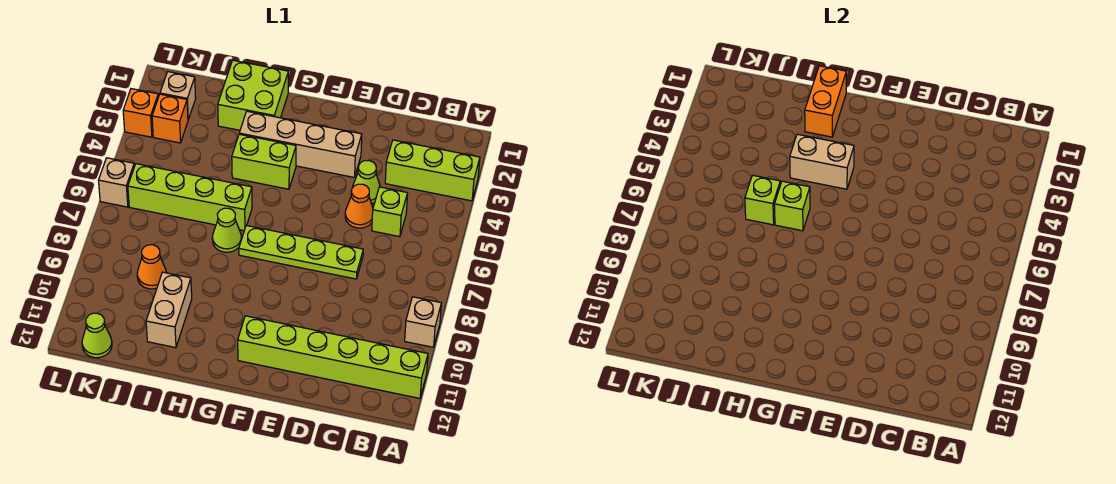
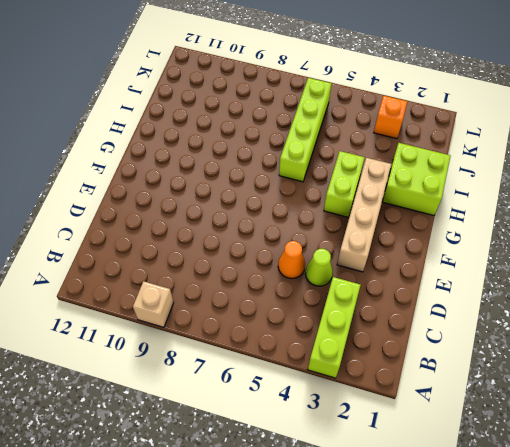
none -> lime brick A11:F11 level 1
none -> lime brick C5 level 1
none -> lime plate D7:G7 level 1

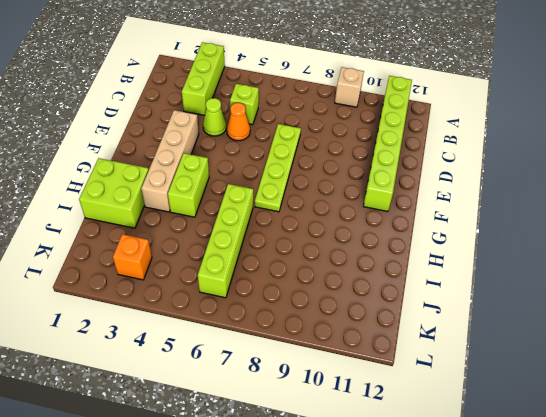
none -> lime cone H7 level 1
none -> tan brick I10:I11 level 1
none -> orange cone J9 level 1

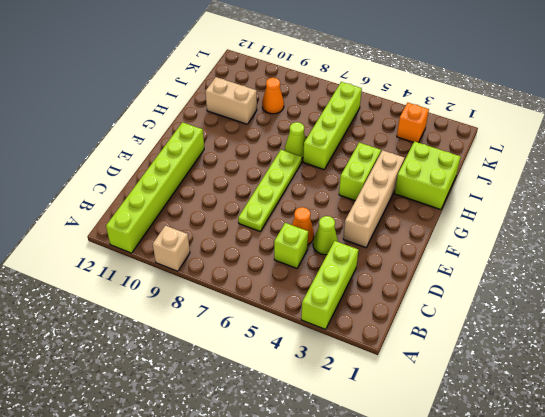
none -> tan brick K2 level 1
none -> lime cone K12 level 1
none -> orange brick L3 level 1

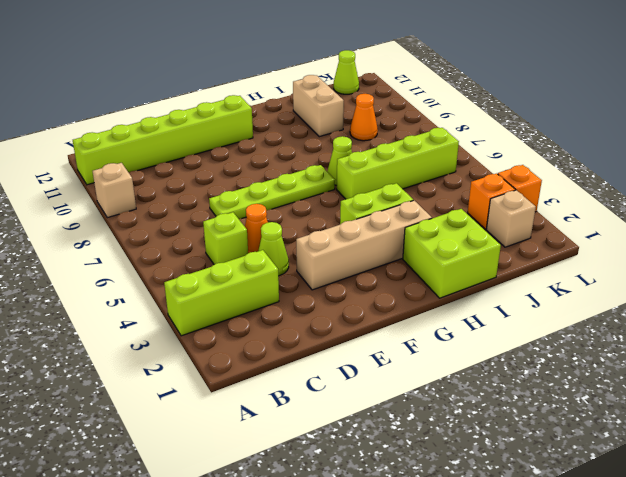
none -> tan brick L6 level 1
none -> tan brick G4:H4 level 2
none -> orange brick H1:H2 level 2

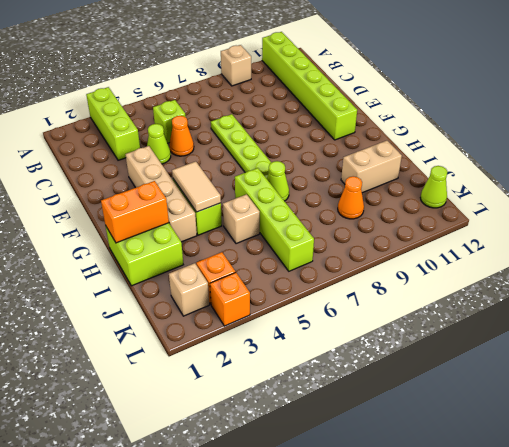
tan tile G4:H4 level 2 -> tan brick G4:H4 level 2
tan brick I5 level 1 -> tan brick L6 level 1
none -> lime brick H6 level 2
none -> lime brick I6 level 2

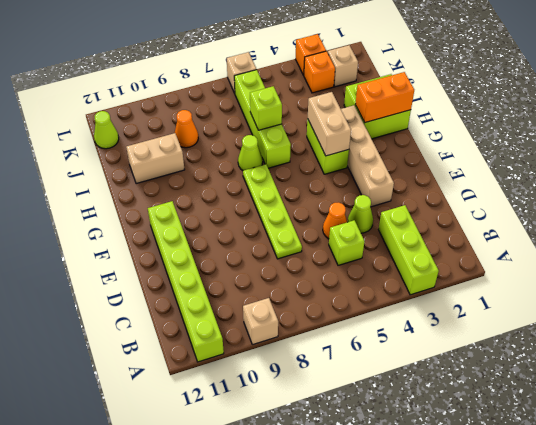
none -> lime brick H6 level 2

